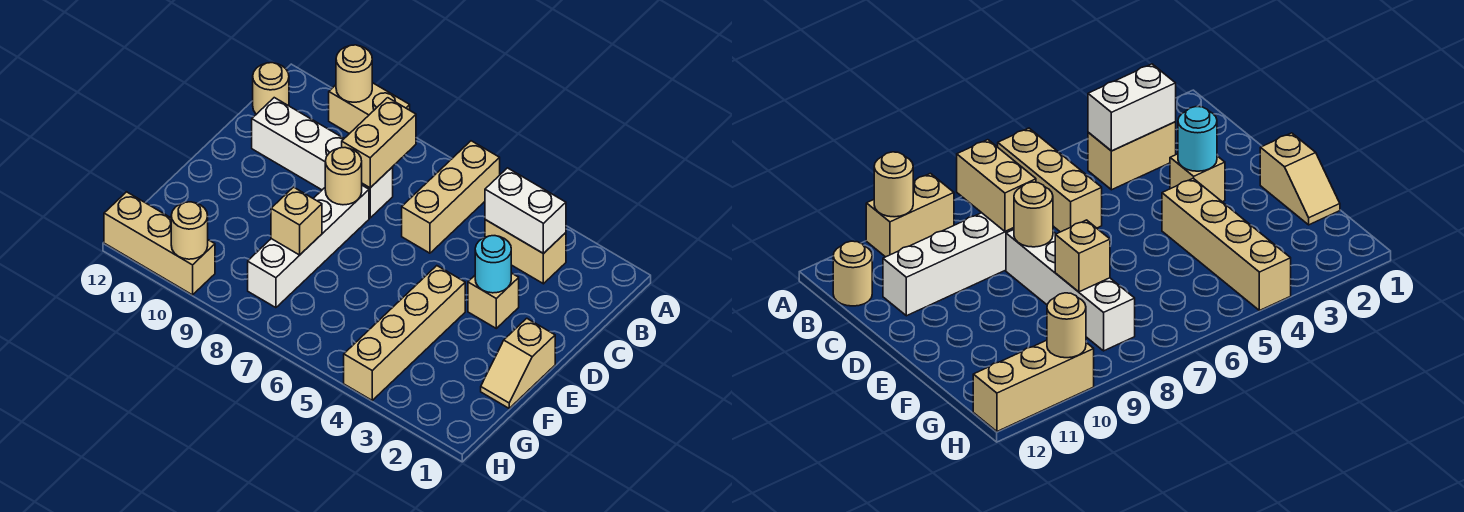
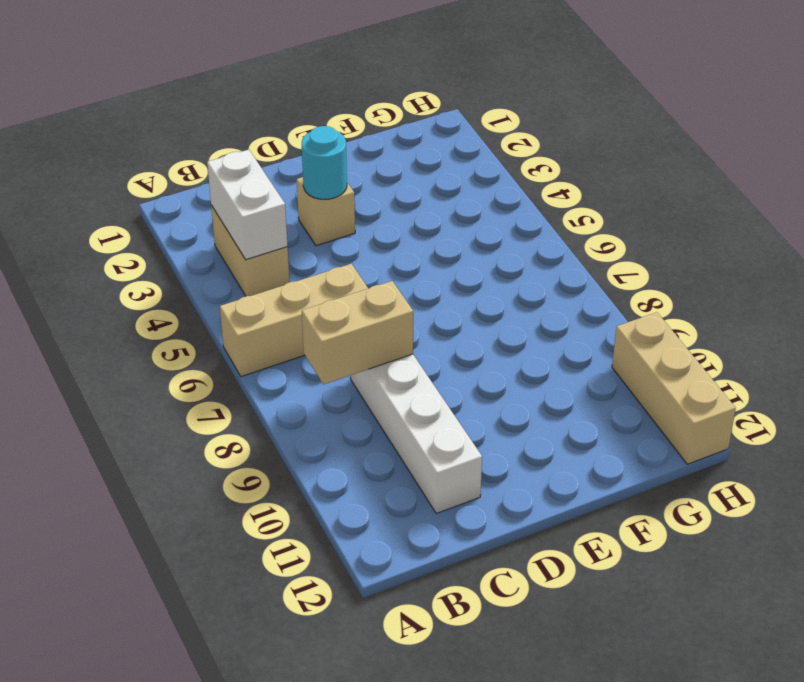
none -> tan brick A9:A10 level 1
none -> tan round brick B12 level 1
none -> white brick D8:G8 level 1

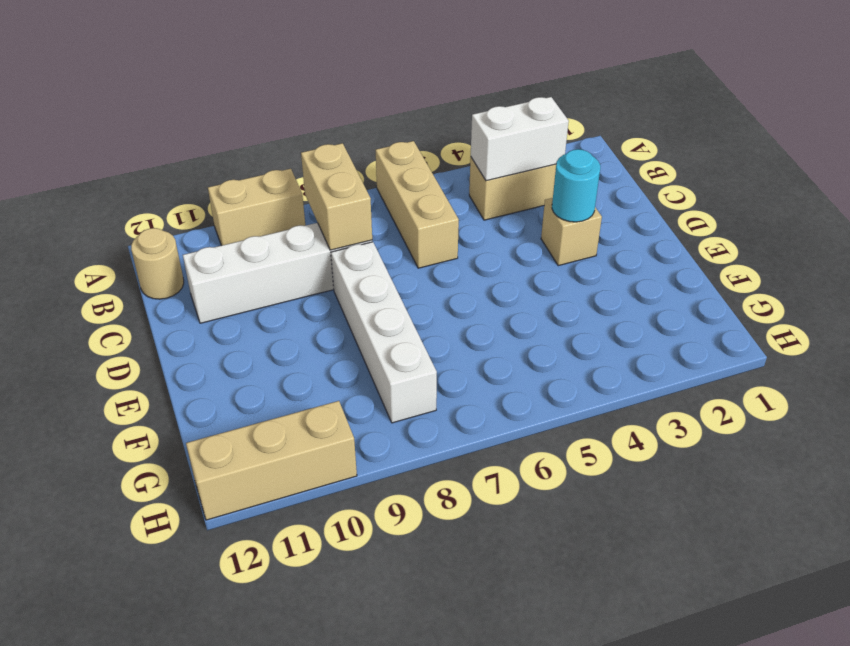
none -> tan slope E1:F1 level 1 top E
none -> tan brick E4:H4 level 1
none -> tan round brick A10 level 2

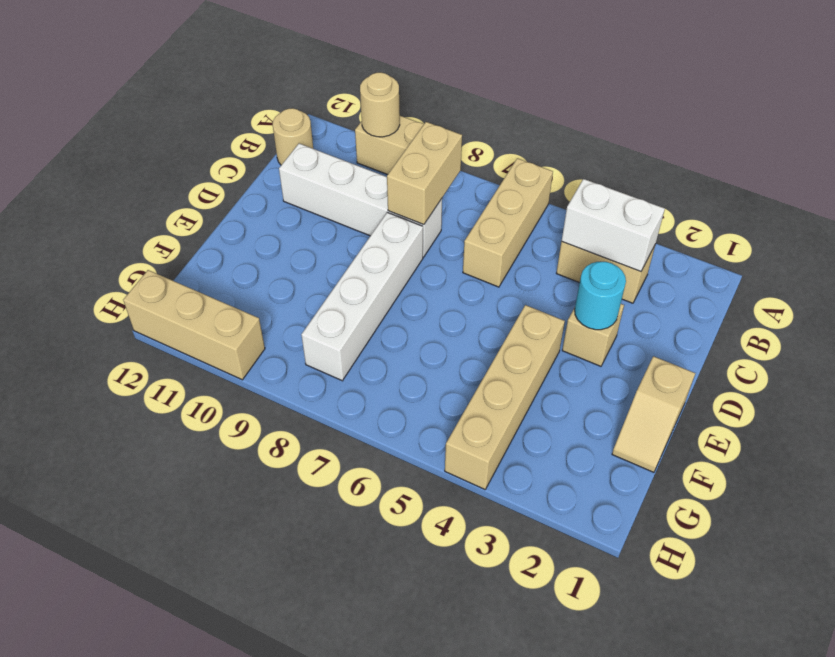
none -> tan round brick D8 level 2
none -> tan brick F8 level 2
none -> tan round brick H10 level 2

